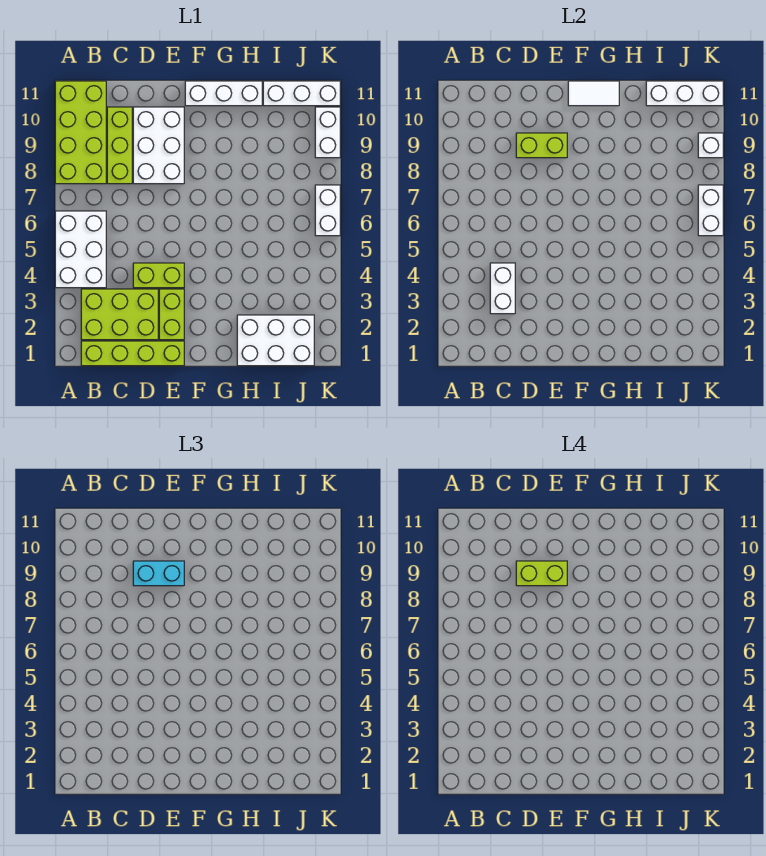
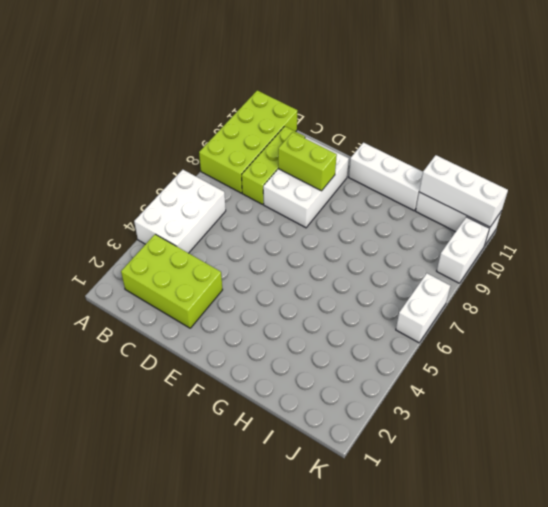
none -> lime brick B1:E1 level 1
none -> lime brick D4:E4 level 1
none -> lime brick E2:E3 level 1

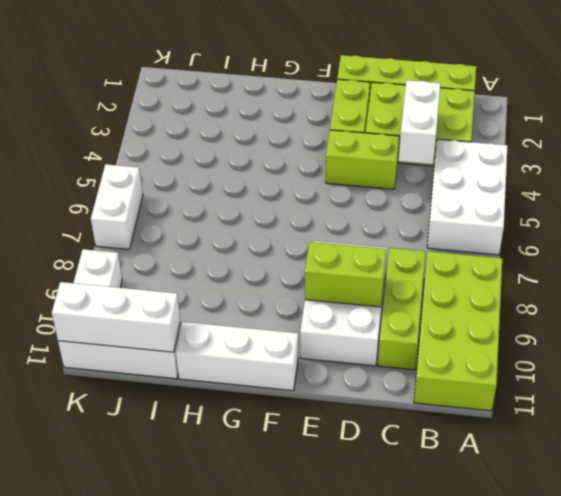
none -> white brick H1:J2 level 1
none -> white tile F11:G11 level 2
none -> white brick K6:K7 level 2

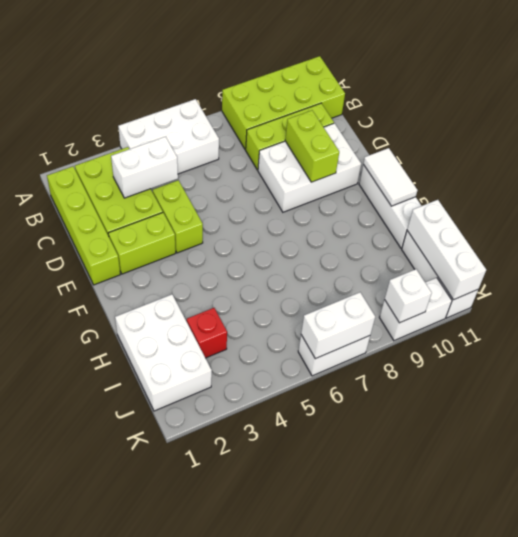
red brick I3 level 1 -> none
none -> cyan brick D9:E9 level 3
none -> lime brick D9:E9 level 4

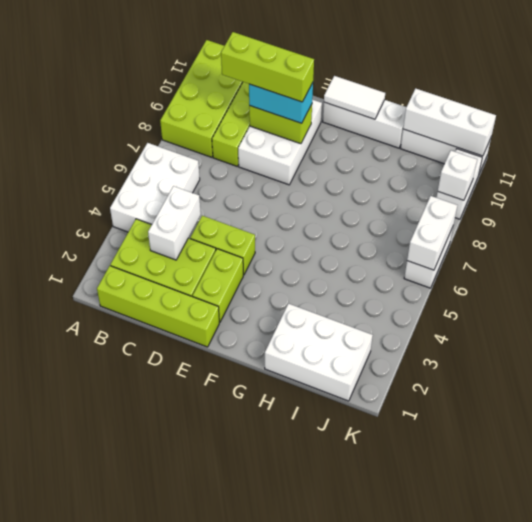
lime brick C9:E9 level 4 -> lime brick D9:E9 level 4

